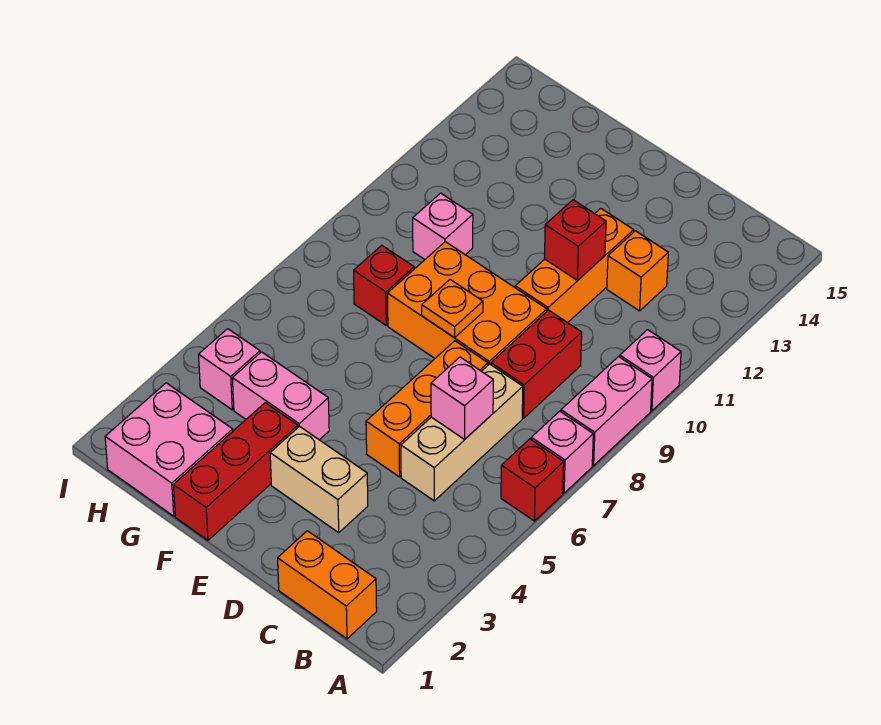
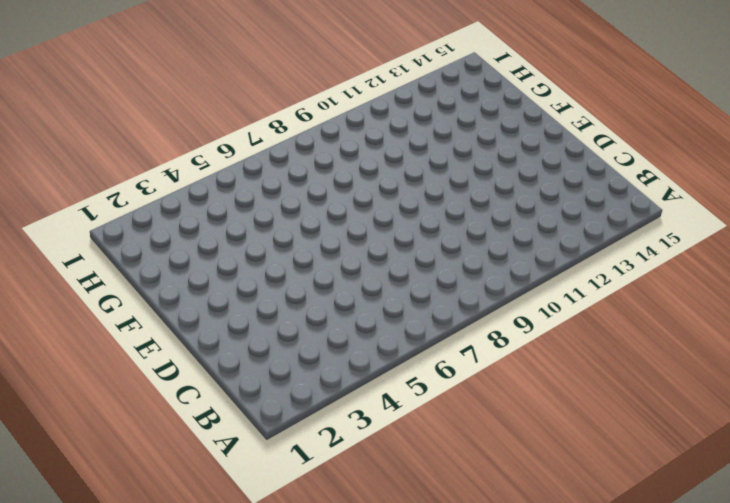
none -> red brick A6 level 1
none -> pink brick A7 level 1
none -> pink brick A8:A9 level 1

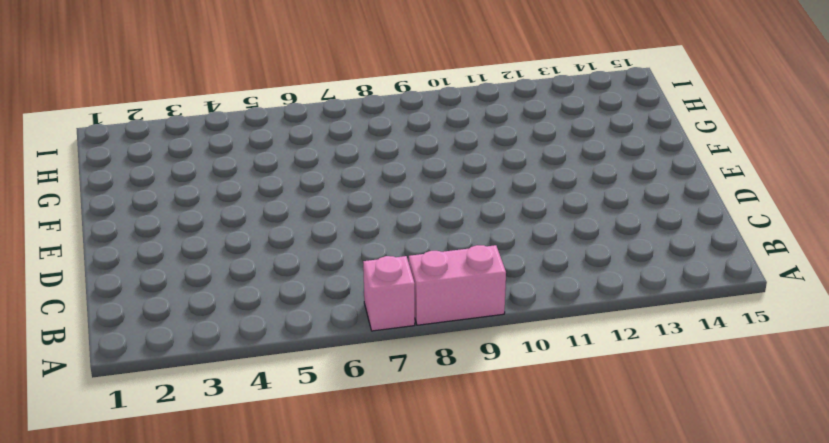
none -> red brick A6 level 1
none -> pink brick A10 level 1
none -> orange brick B1:C1 level 1

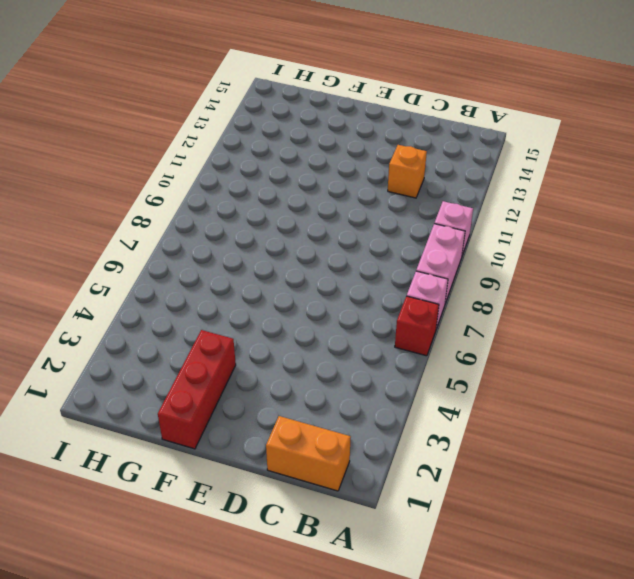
none -> tan brick C5:C7 level 1
none -> red brick C8:C9 level 1
none -> tan brick D3:E3 level 1

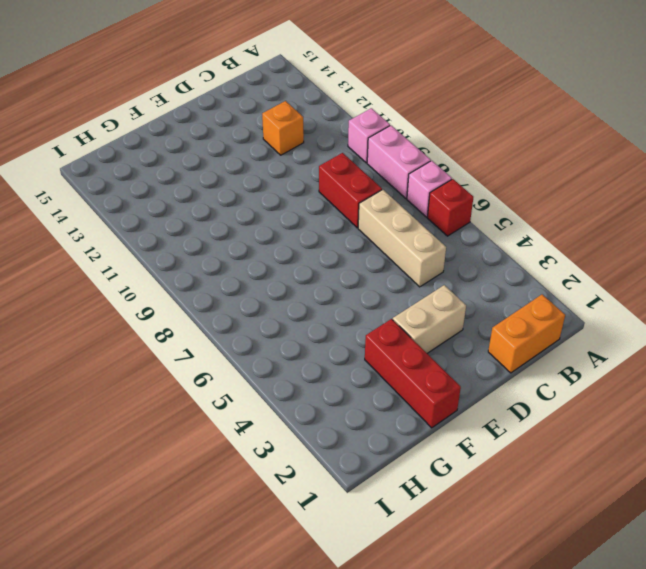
none -> orange brick D5:D7 level 1
none -> orange brick D8:F9 level 1
none -> orange brick D10:D12 level 1

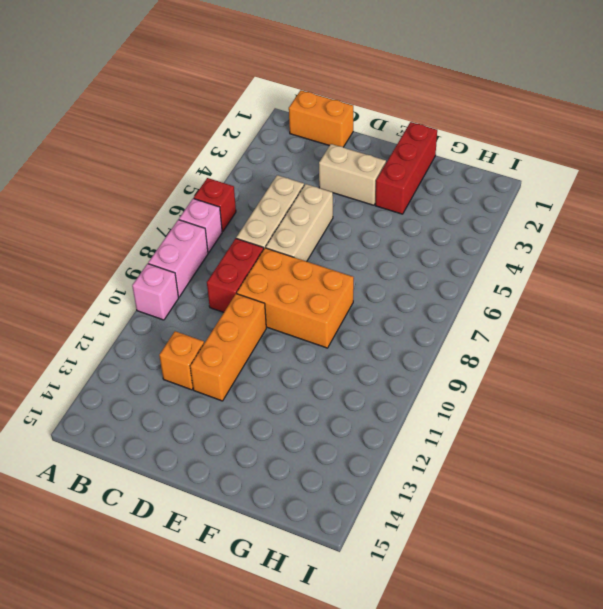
tan brick D5:D7 level 1 -> orange brick D5:D7 level 1
none -> pink brick F4:G4 level 1
none -> pink brick G1:H2 level 1
none -> red brick G8 level 1

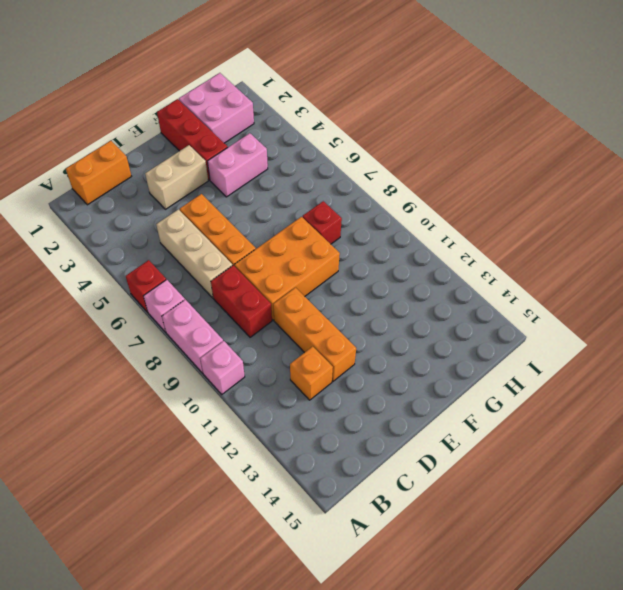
none -> pink brick G10 level 1
none -> pink brick H4 level 1
none -> pink brick C6 level 2

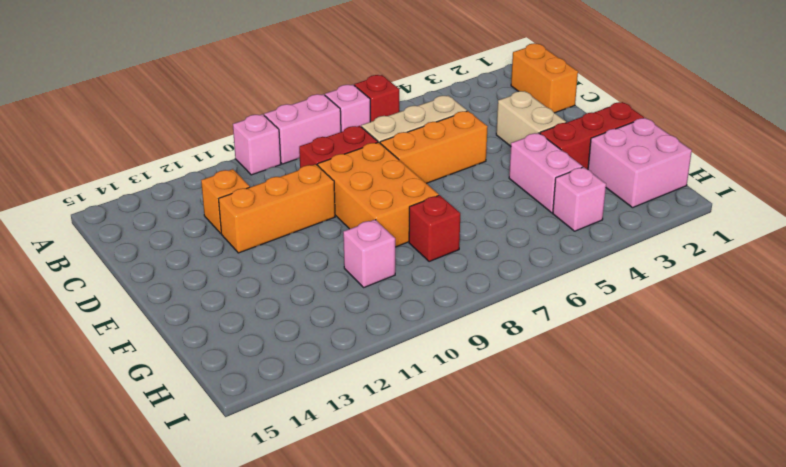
none -> pink brick C6 level 2
none -> red brick D11 level 2
none -> orange plate E8 level 2

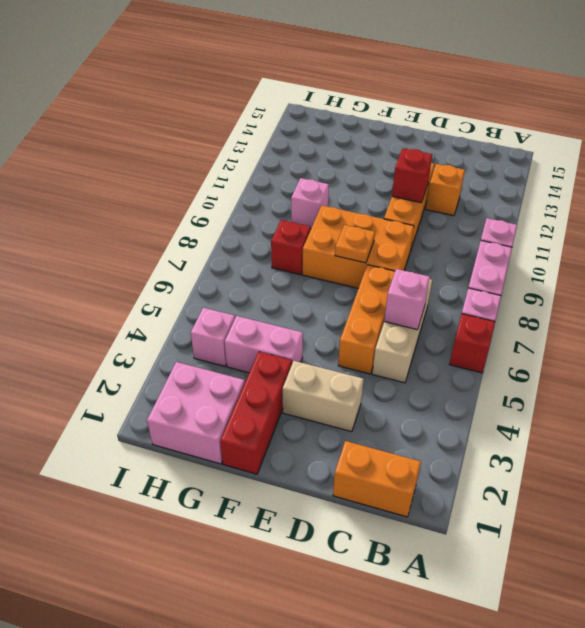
none -> red brick C8:C9 level 1

